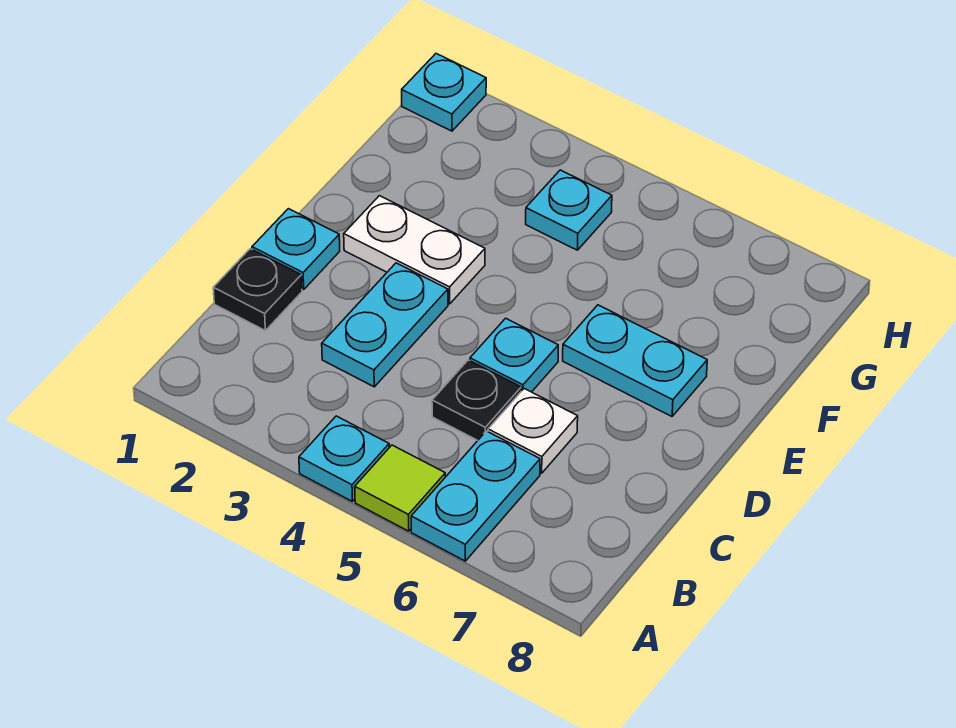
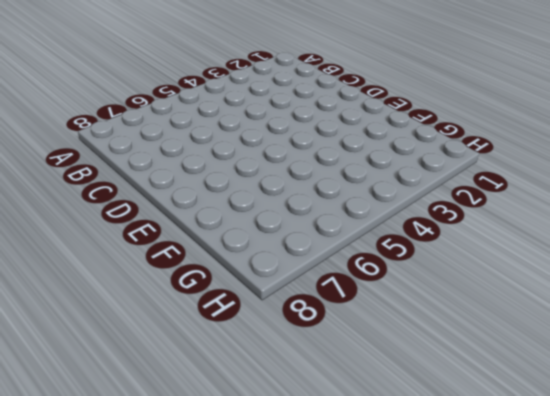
none -> cyan plate A4 level 1
none -> lime tile A5 level 1
none -> cyan plate A6:B6 level 1

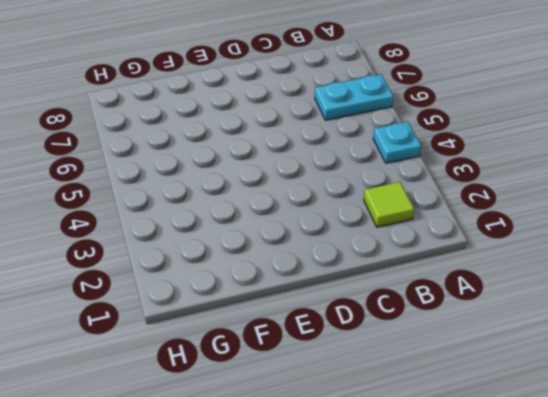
lime tile B2 level 1 -> lime tile A5 level 1
none -> black plate C1 level 1
none -> cyan plate C3:D3 level 1
none -> black plate C5 level 1

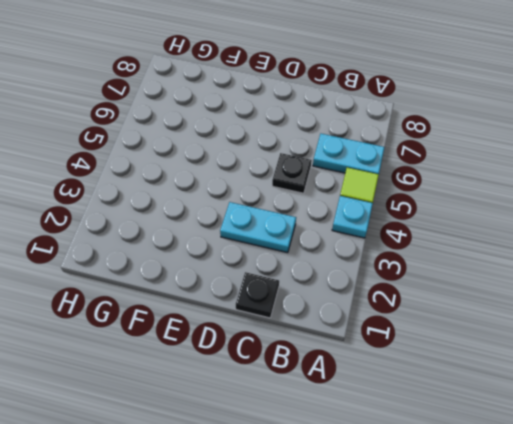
none -> white plate C6 level 1
none -> cyan plate D1 level 1
none -> cyan plate D5 level 1

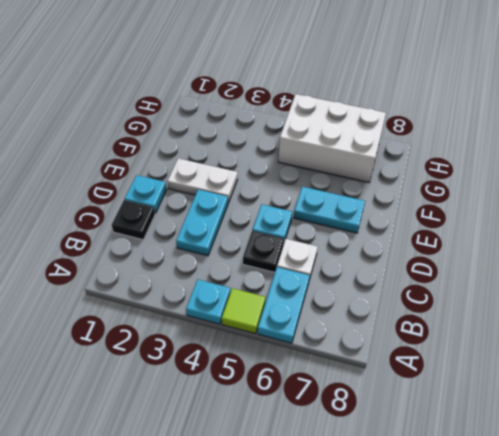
white brick G5:H7 level 1 -> none
none -> cyan plate G4 level 1
none -> cyan plate H1 level 1

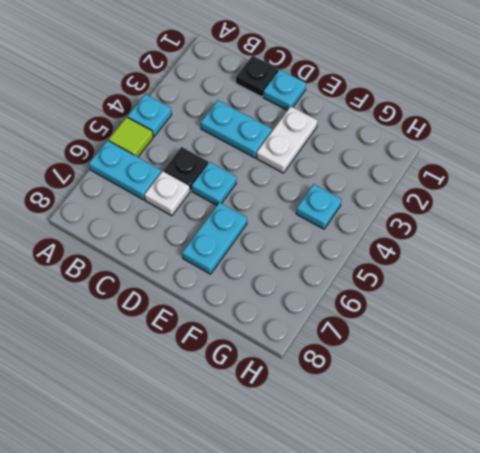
none -> cyan plate H1 level 1

